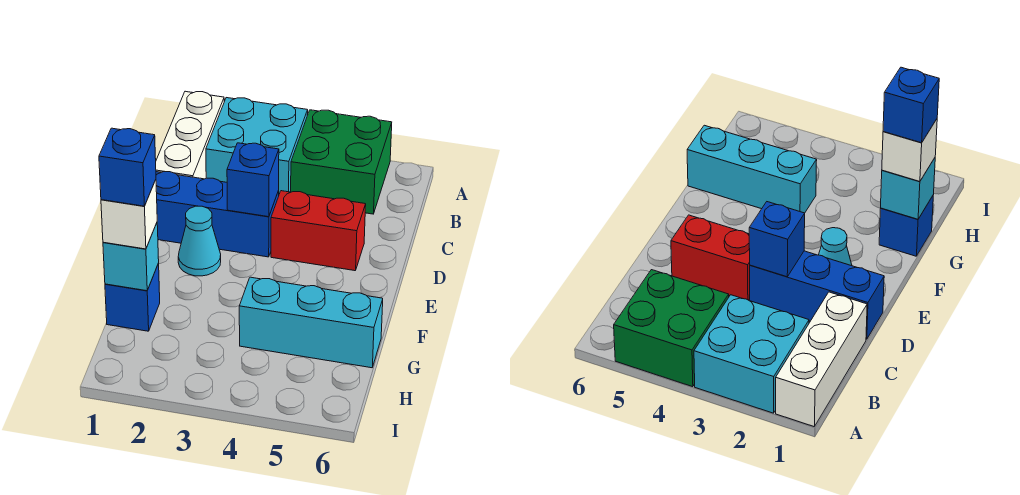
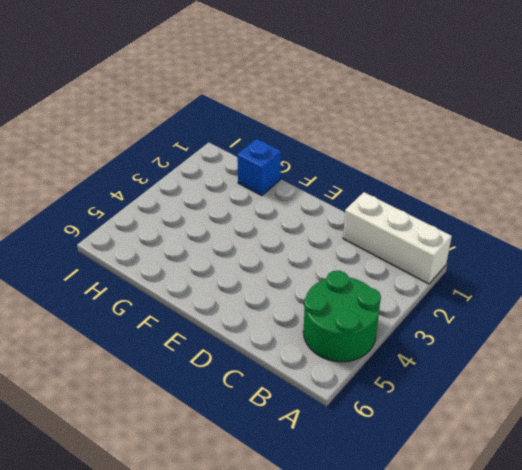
green round brick A4:B5 level 1 -> green brick A4:B5 level 1
none -> cyan brick A2:B3 level 1
none -> blue brick D1:D3 level 1
none -> red brick D4:D5 level 1

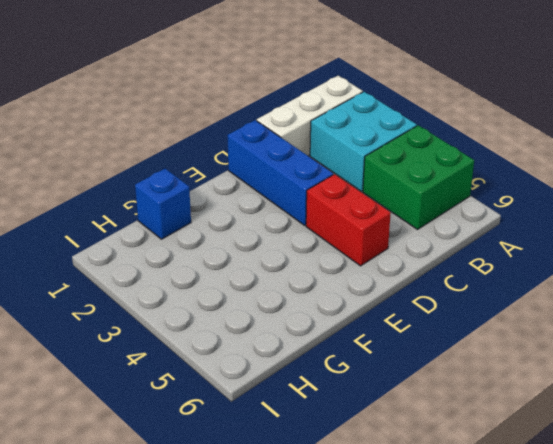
none -> cyan cone E2 level 1
none -> cyan brick G4:G6 level 1
none -> blue brick D3 level 2

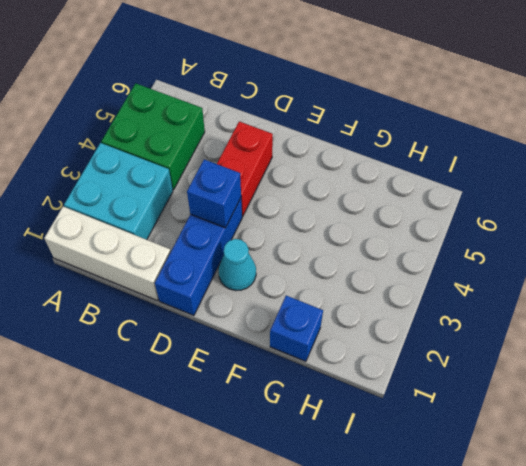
none -> cyan brick G4:G6 level 1
none -> cyan brick G1 level 2
none -> white brick G1 level 3

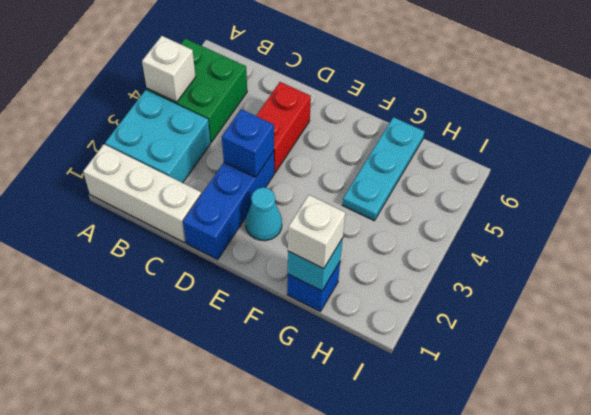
white brick A4 level 2 -> none
cyan plate G4:G6 level 1 -> cyan brick G4:G6 level 1
none -> blue brick G1 level 4

